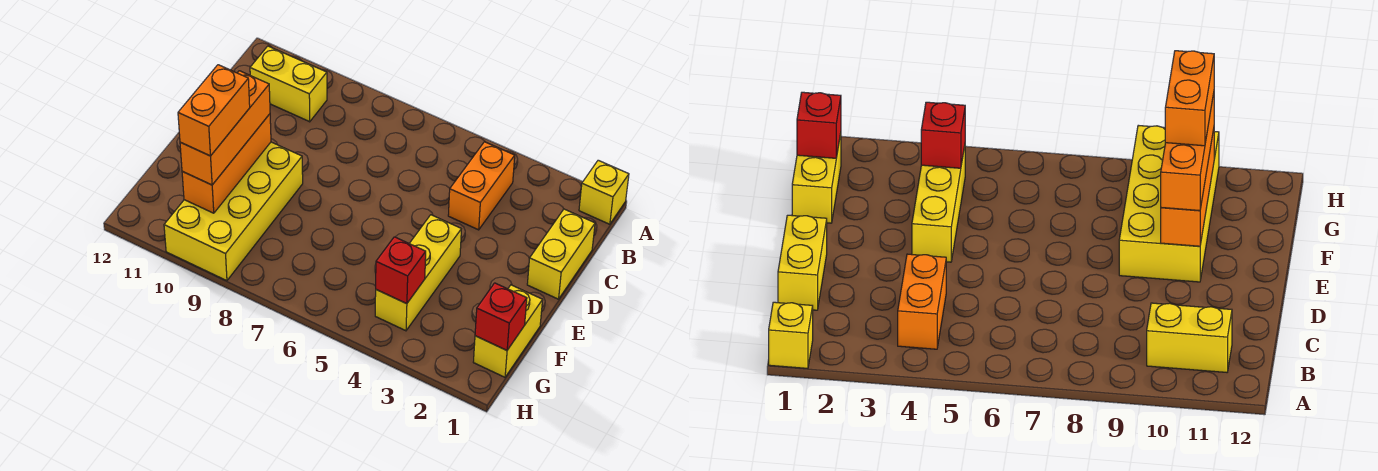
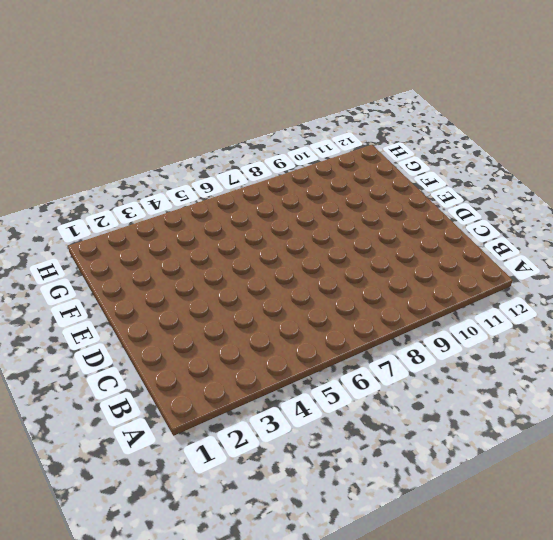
none -> yellow brick A1 level 1
none -> orange brick B4:C4 level 1
none -> yellow brick B10:B11 level 1

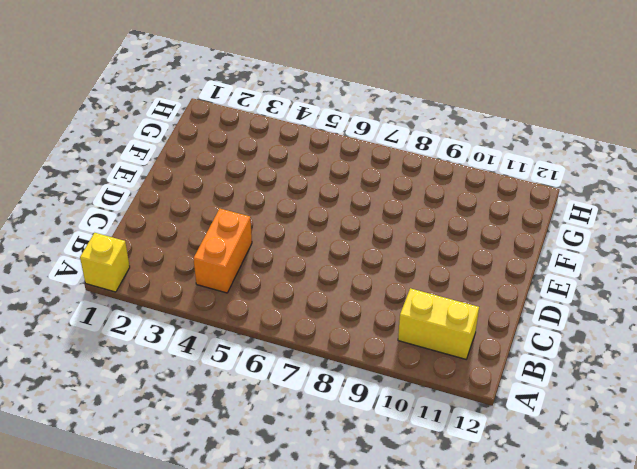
none -> yellow brick C1:D1 level 1
none -> yellow brick E4:G4 level 1
none -> yellow brick E9:H10 level 1

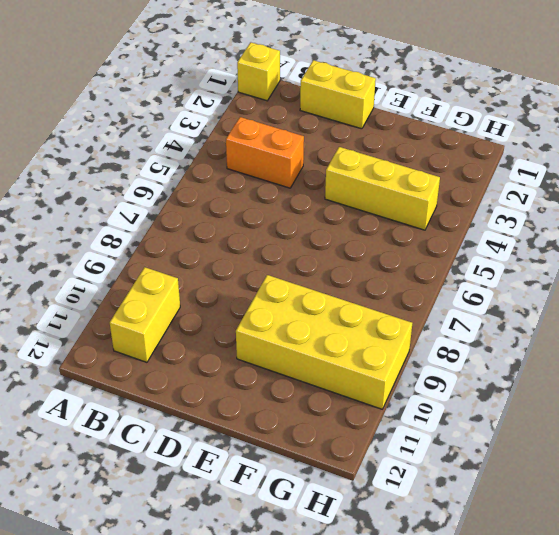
none -> yellow brick F1:G1 level 1
none -> orange brick E10:G10 level 2
none -> red brick G1 level 2

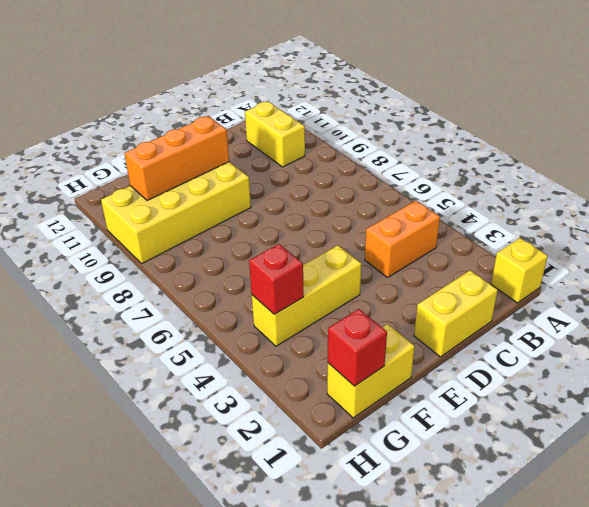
none -> orange brick E10:G10 level 3
none -> orange brick F10:G10 level 4

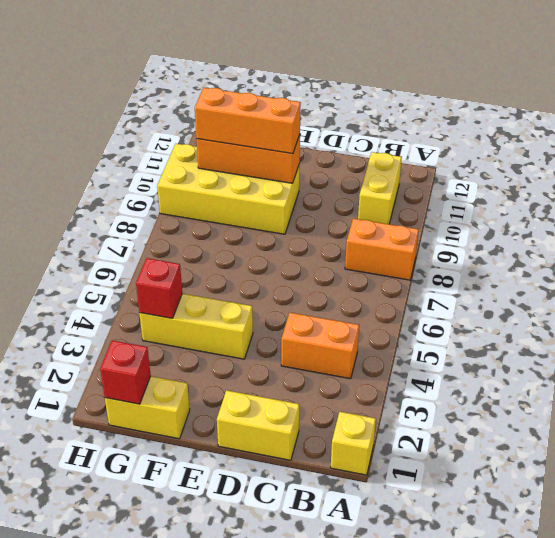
orange brick A8:B8 level 1 -> orange brick F10:G10 level 4

